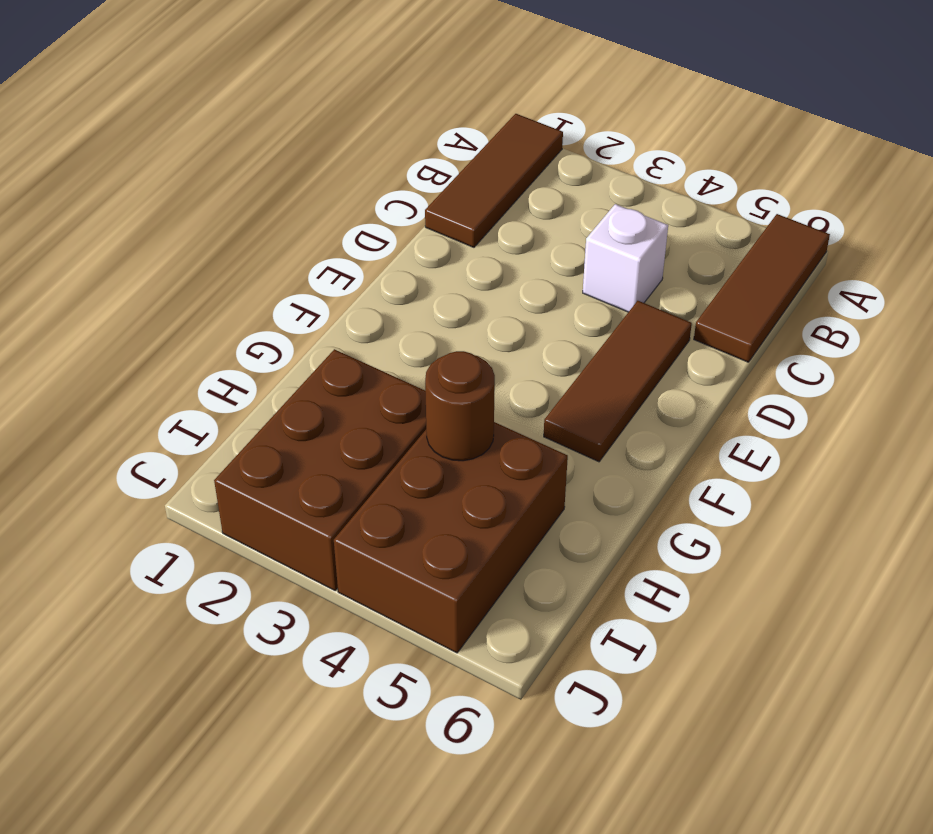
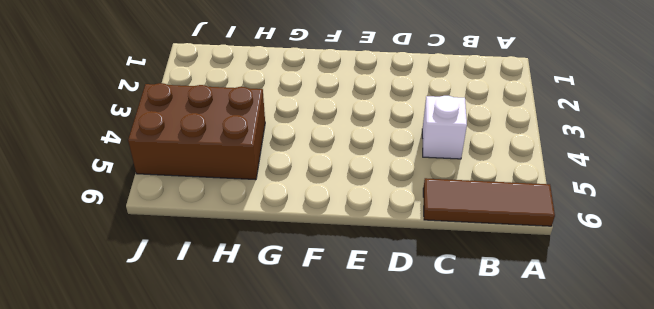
none -> brown tile A1:C1 level 1
none -> brown tile D5:F5 level 1

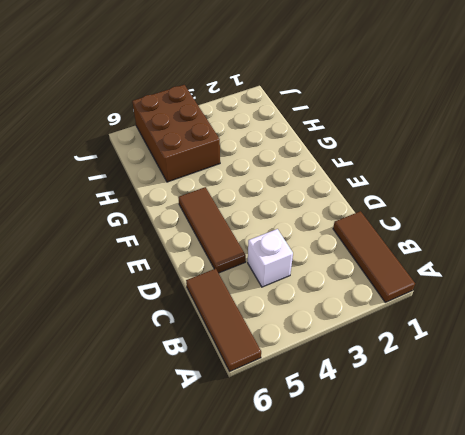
none -> brown brick H2:J3 level 1
none -> brown round brick H4 level 2

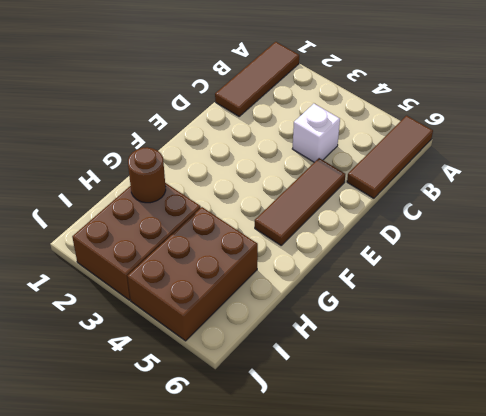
brown round brick H2 level 2 -> brown round brick H4 level 2

